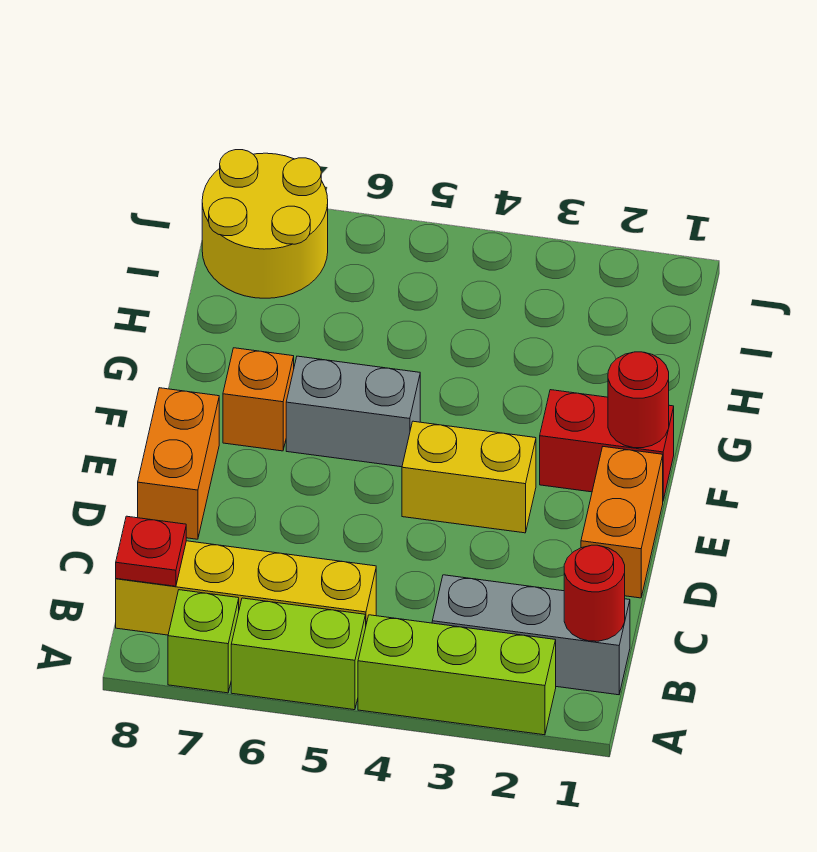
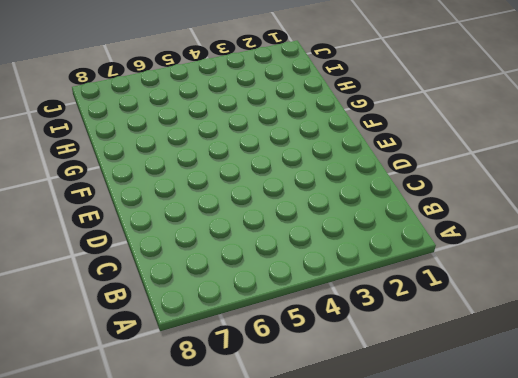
none -> lime brick A2:A4 level 1
none -> lime brick A5:A6 level 1
none -> lime brick A7 level 1

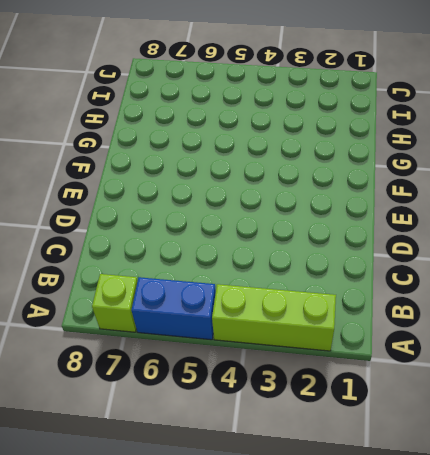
blue brick A5:A6 level 1 -> lime brick A5:A6 level 1
none -> grey brick B1:B3 level 1
none -> yellow brick B5:B8 level 1
none -> orange brick D1:E1 level 1

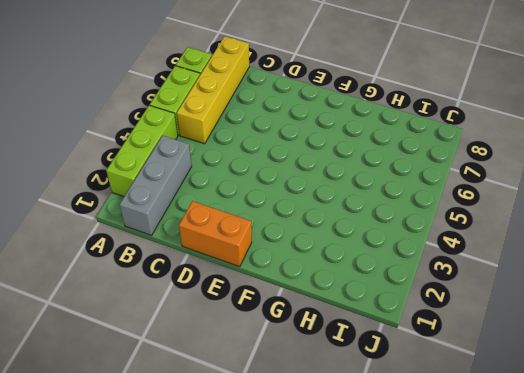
none -> orange brick D8:E8 level 1
none -> yellow brick E3:E4 level 1
none -> red brick F1:F2 level 1

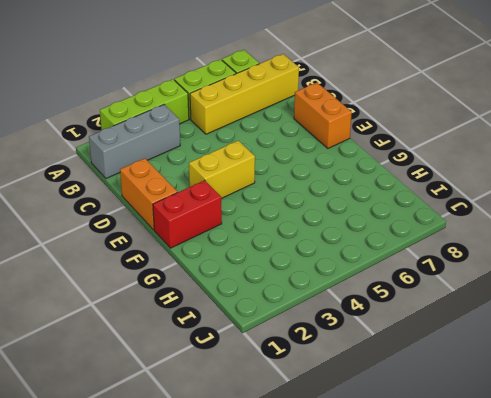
none -> grey brick F5:F6 level 1
none -> orange brick F7 level 1
none -> yellow round brick I7:J8 level 1

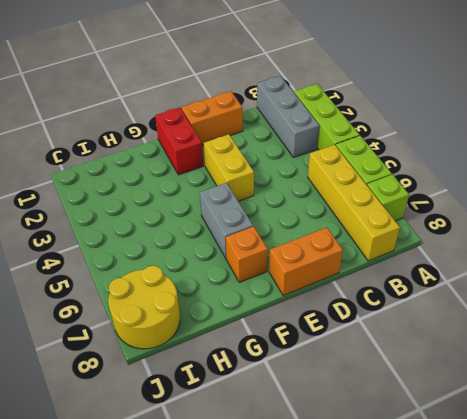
none -> red round brick B1 level 2
none -> red plate B8 level 2
none -> red round brick F1 level 2

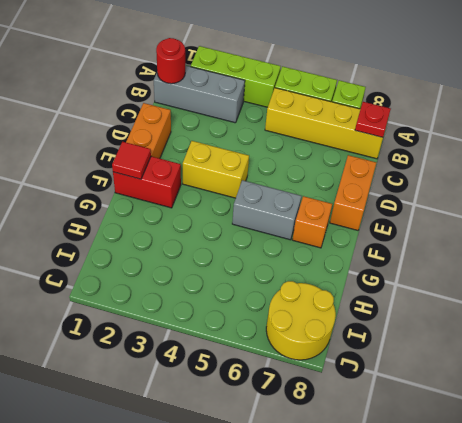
red tile F1 level 2 -> red round brick F1 level 2

